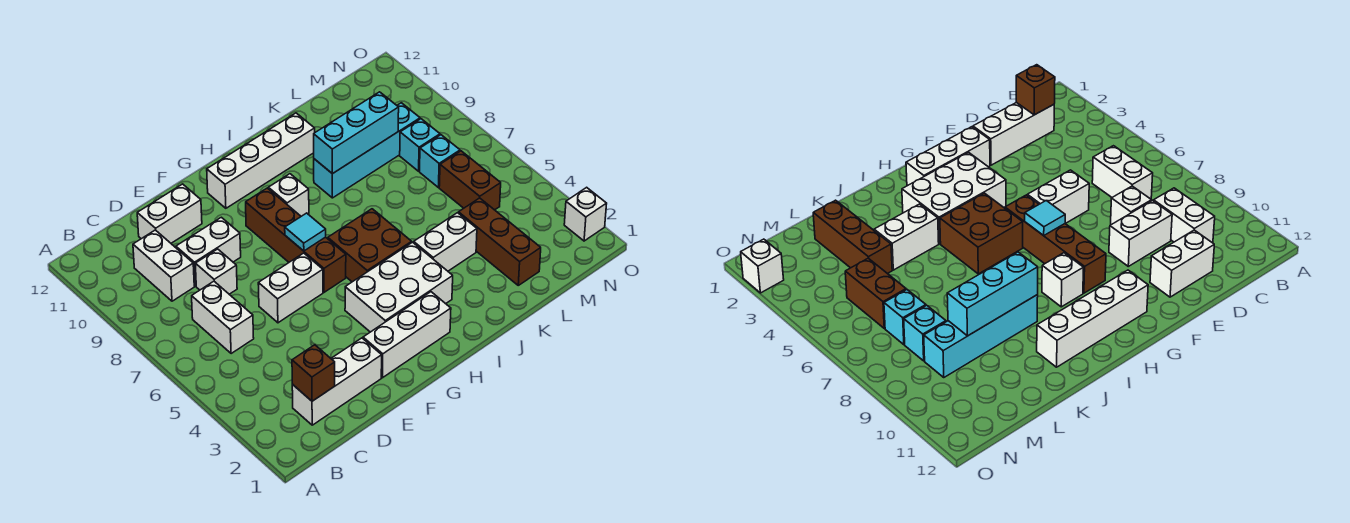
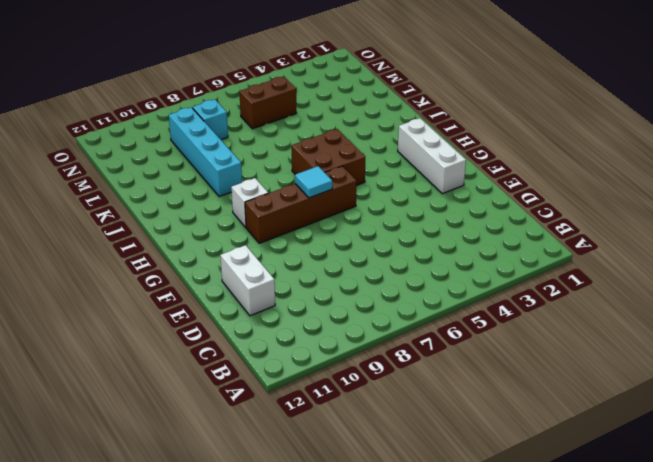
none -> white brick C2:E2 level 1
none -> white brick C6:C7 level 1
none -> white brick C9:C10 level 1

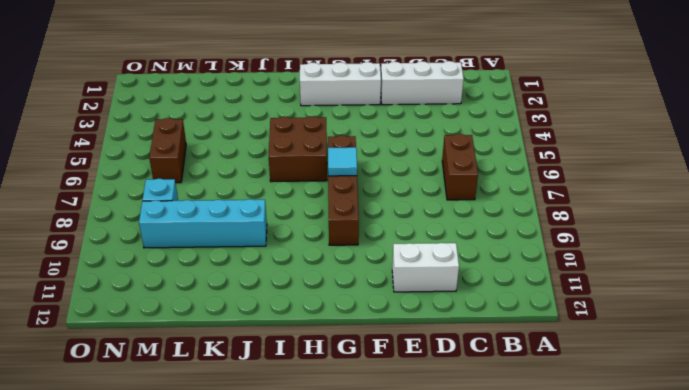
brown brick C6:C7 level 1 -> white brick C6:C7 level 1
none -> white brick C9:C10 level 1
none -> white brick D8 level 1
none -> white brick D9:E9 level 1

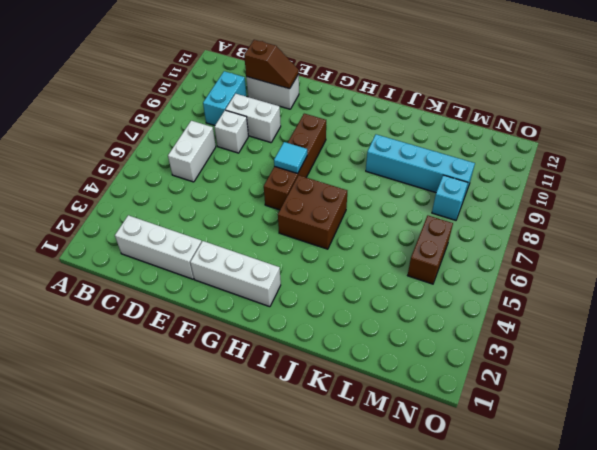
cyan brick C9:C10 level 1 -> white brick C9:C10 level 1
brown slope D11:E11 level 2 top D -> none
none -> white brick E6:F6 level 1
none -> white brick G3:I4 level 1
none -> white brick G11:J11 level 1

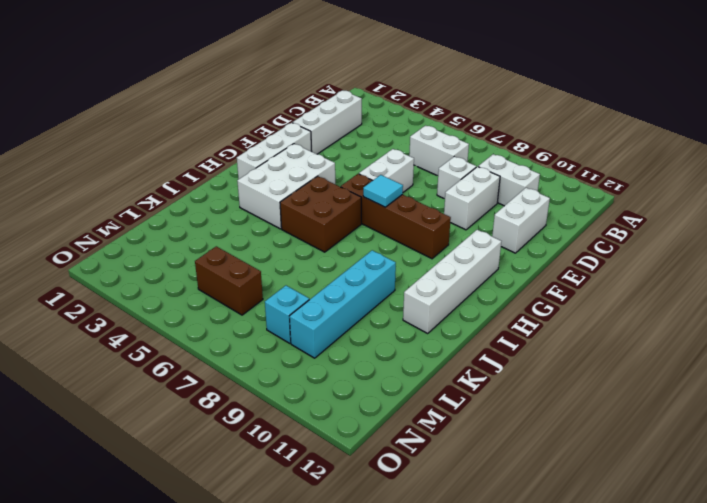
none -> white brick H9 level 1
none -> white brick J4:K4 level 1
none -> brown brick L2:L4 level 1

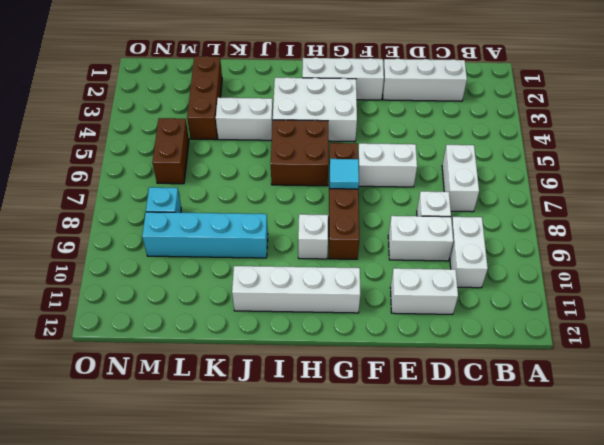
none -> cyan brick M7 level 1
none -> white brick O2 level 1
none -> brown brick C2 level 2

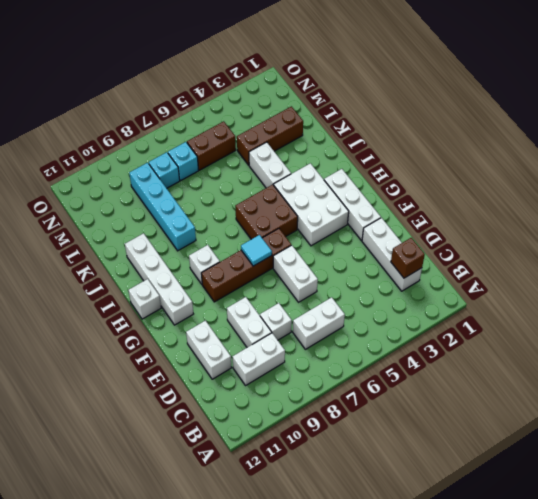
white brick H12 level 1 -> white brick O2 level 1
none -> cyan brick J9:L9 level 2

